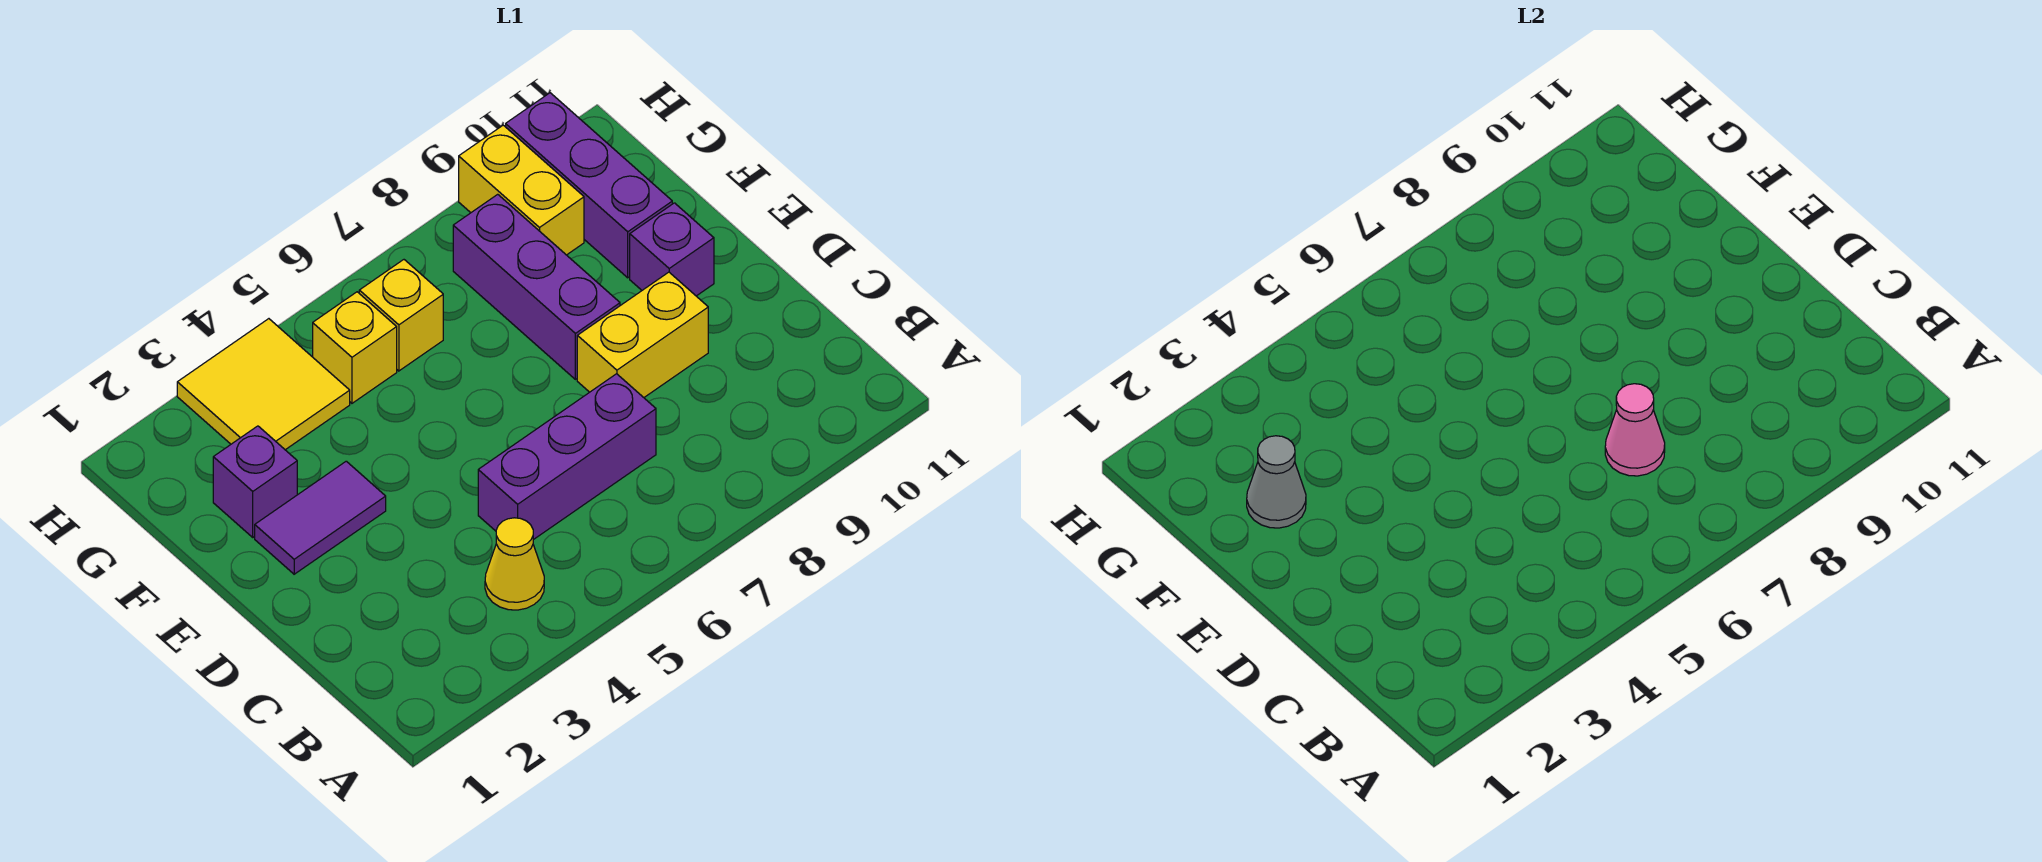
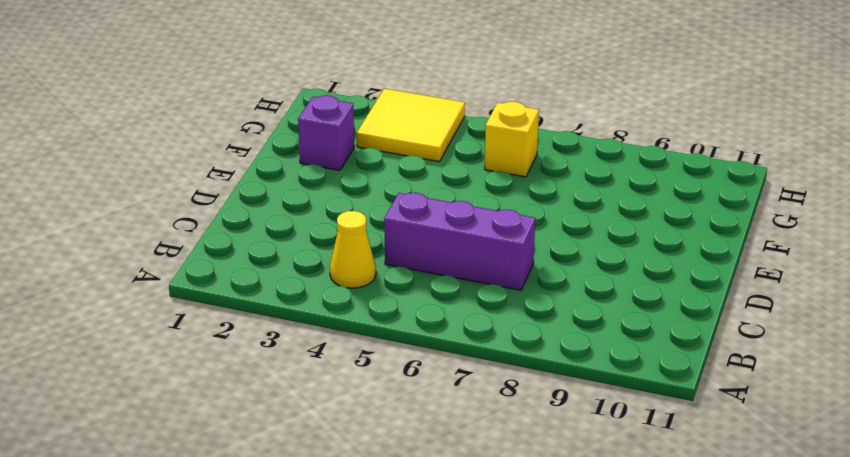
none -> yellow brick D8:D9 level 1
none -> purple tile E2:E3 level 1
none -> purple brick E8:G8 level 1

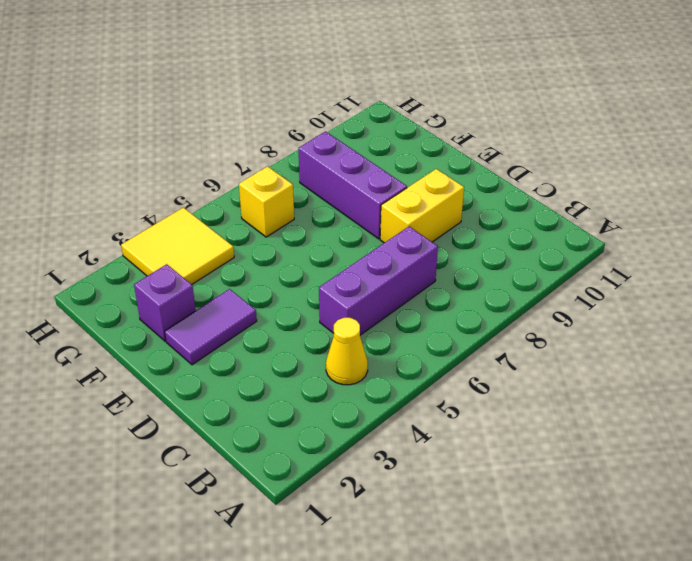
none -> purple brick E10 level 1
none -> purple brick F10:H10 level 1
none -> yellow brick G5 level 1

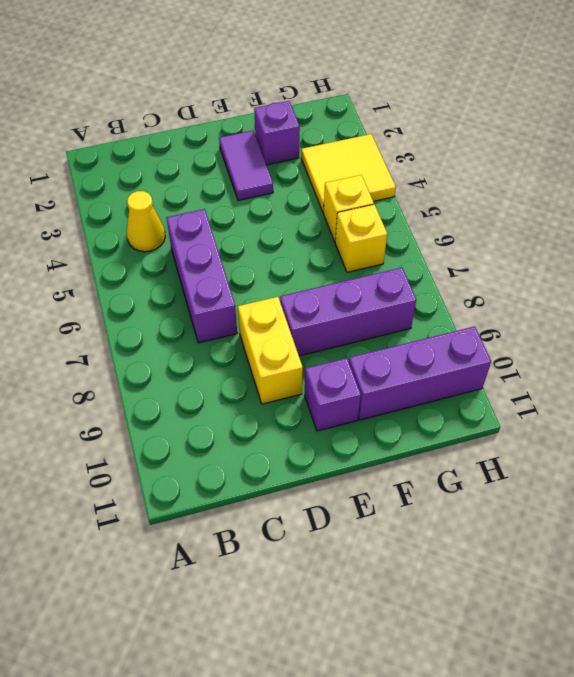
none -> yellow brick G9:H9 level 1
none -> pink cone C7 level 2
none -> grey cone F2 level 2

